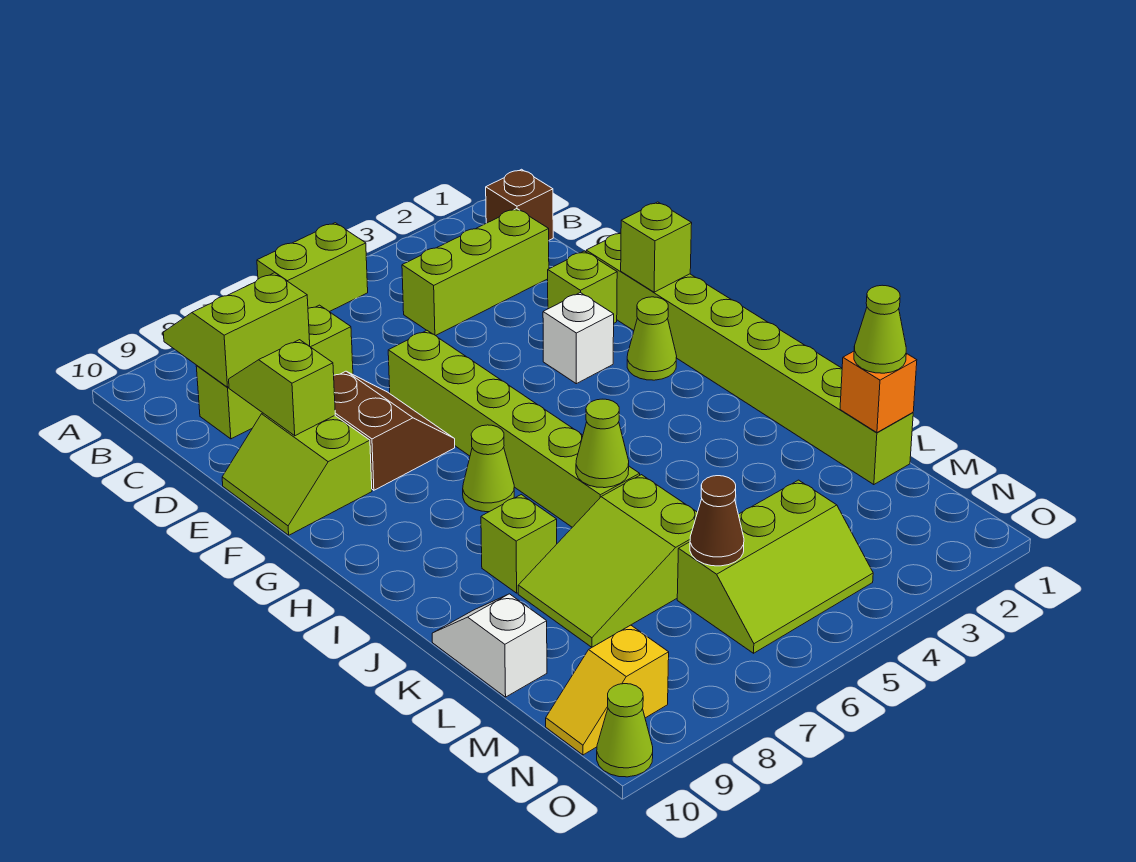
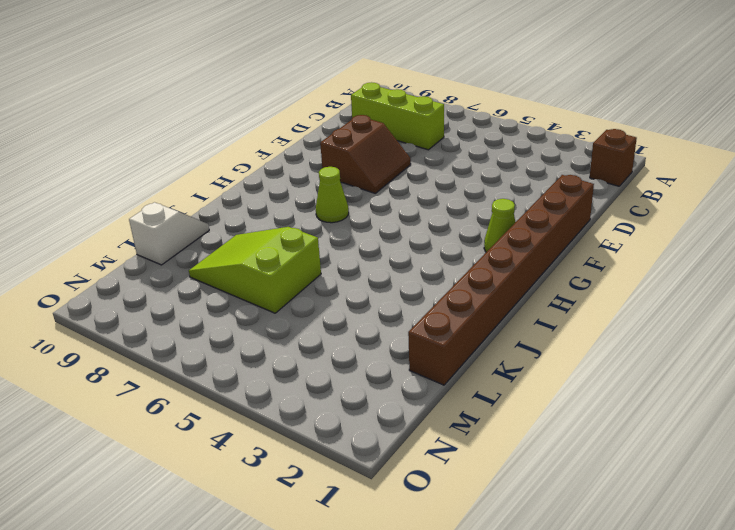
brown brick E1:L1 level 1 -> lime brick E1:L1 level 1
none -> lime brick A5:A6 level 1
none -> lime brick C2:C4 level 1
none -> lime brick E2 level 1

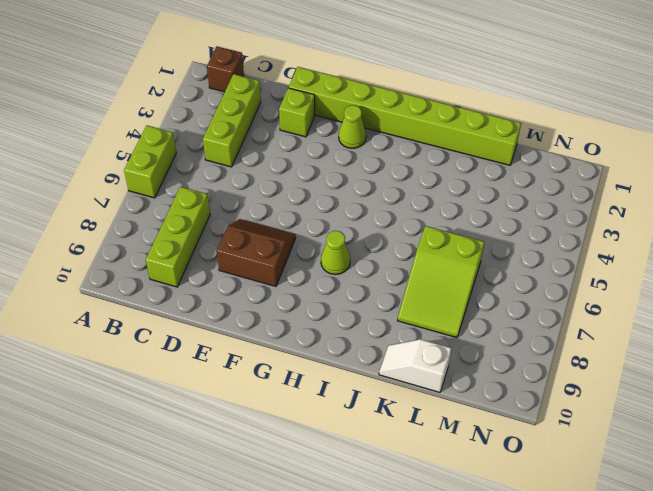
none -> lime brick E6:J6 level 1
none -> lime slope E9:F10 level 1 top 9
none -> white brick F3 level 1

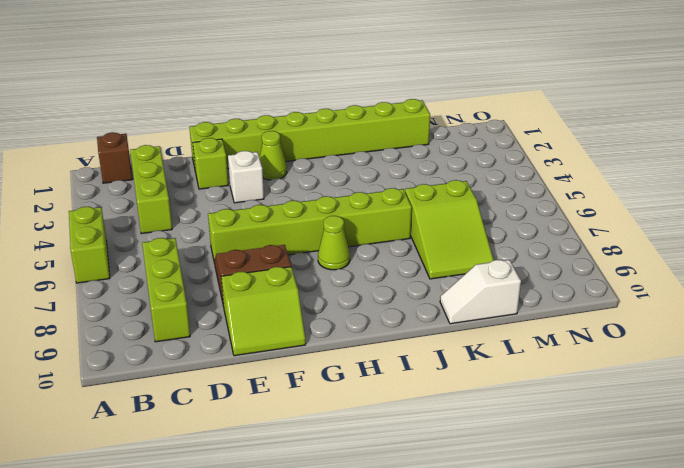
none -> lime brick J8 level 1
none -> lime slope M4:N6 level 1 top M
none -> yellow slope N9:N10 level 1 top 9

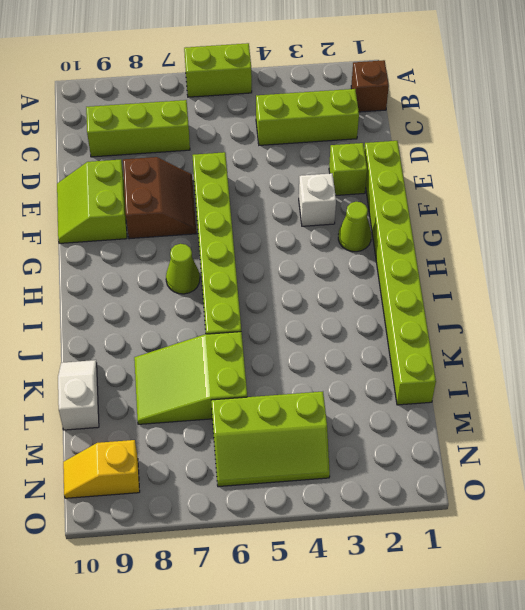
none -> lime brick J8 level 1
none -> lime cone O10 level 1
none -> lime slope B8:C9 level 2 top C

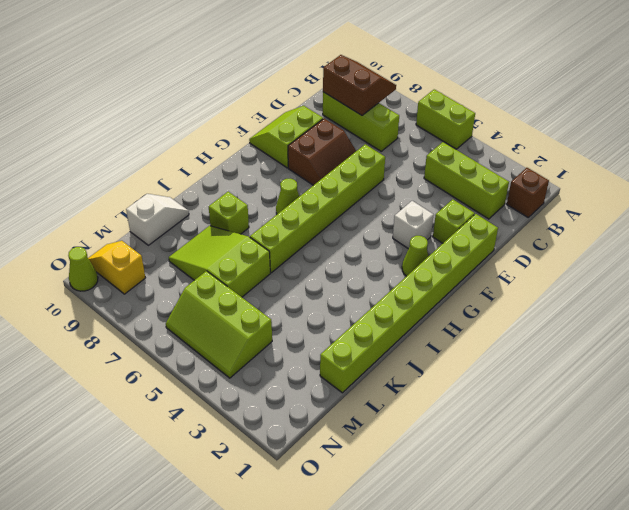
brown slope B8:C9 level 2 top C -> lime slope B8:C9 level 2 top C
none -> lime slope D9:E9 level 2 top E
none -> lime brick F1 level 2
none -> lime cone J6 level 2

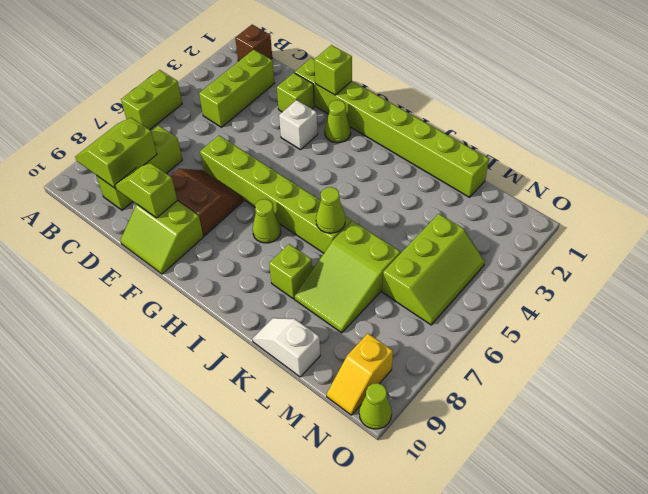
none -> orange brick L1 level 2
none -> brown cone M6 level 2
none -> lime cone L1 level 3

